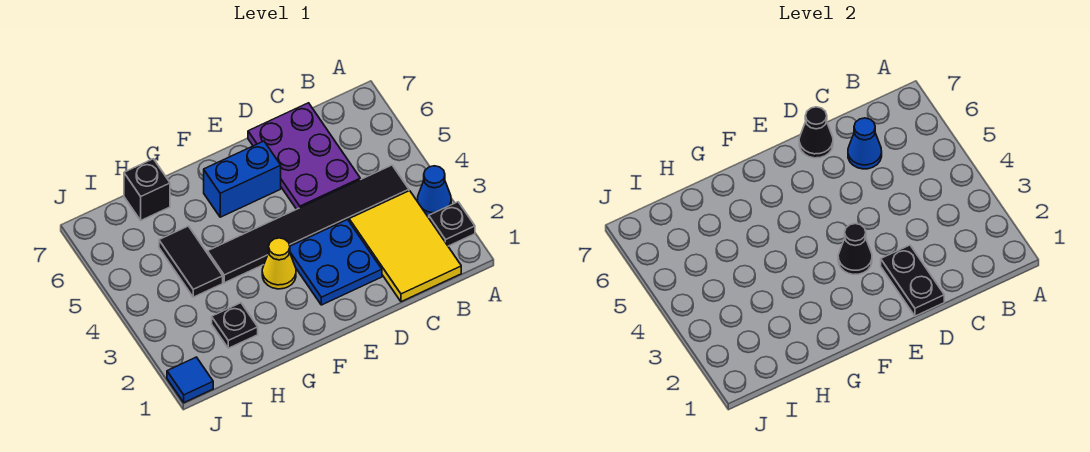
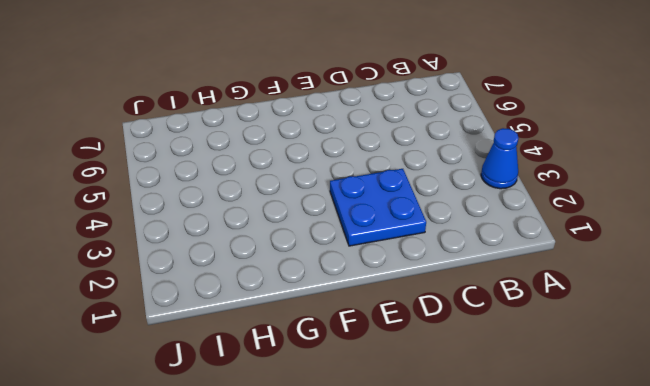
none -> black plate A2 level 1
none -> yellow tile B1:C3 level 1
none -> black tile B4:G4 level 1

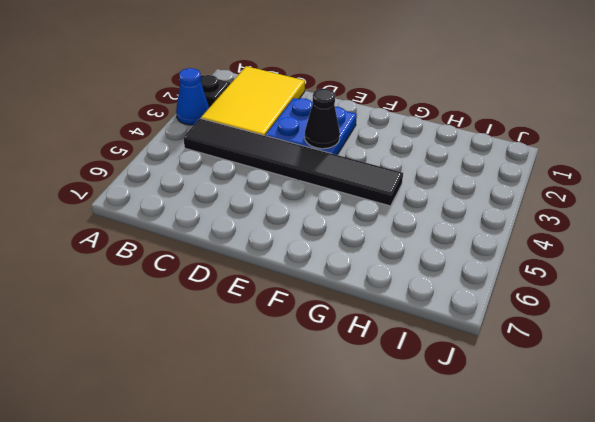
none -> purple plate C5:D7 level 1
none -> blue brick E6:F6 level 1
none -> yellow cone F3 level 1

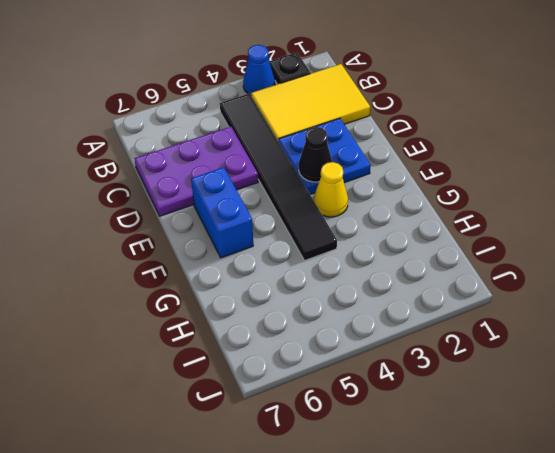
none -> black plate H2 level 1
none -> black tile H4:H5 level 1
none -> black brick H7 level 1

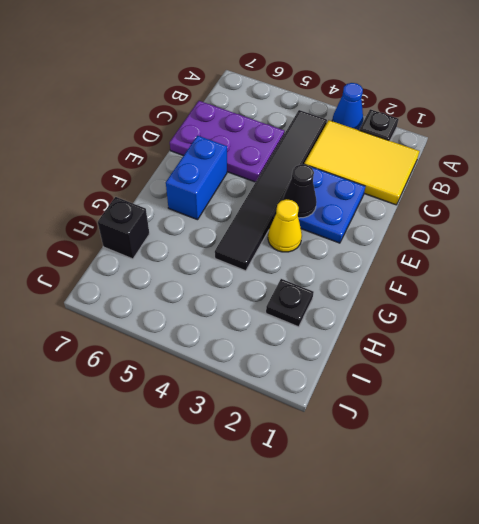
none -> black tile H4:H5 level 1
none -> blue tile J1 level 1
none -> blue cone C6 level 2

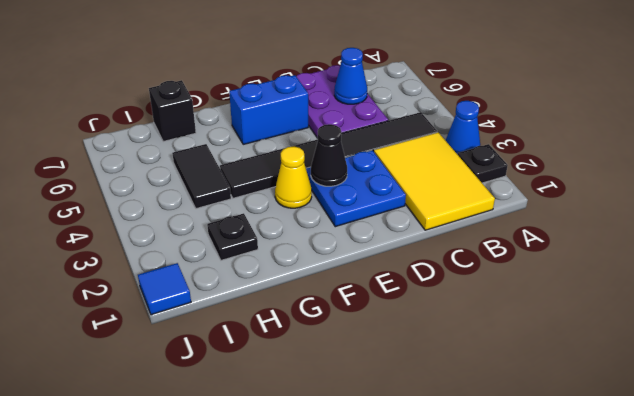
none -> black plate D1:D2 level 2
none -> black cone D7 level 2

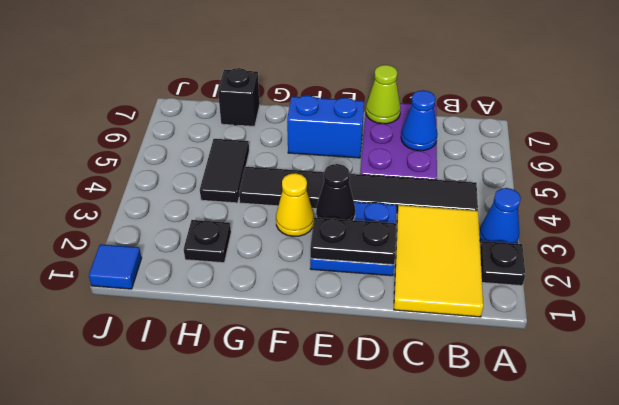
black plate D2:E2 level 2 -> black plate D1:D2 level 2
lime cone D7 level 2 -> black cone D7 level 2

